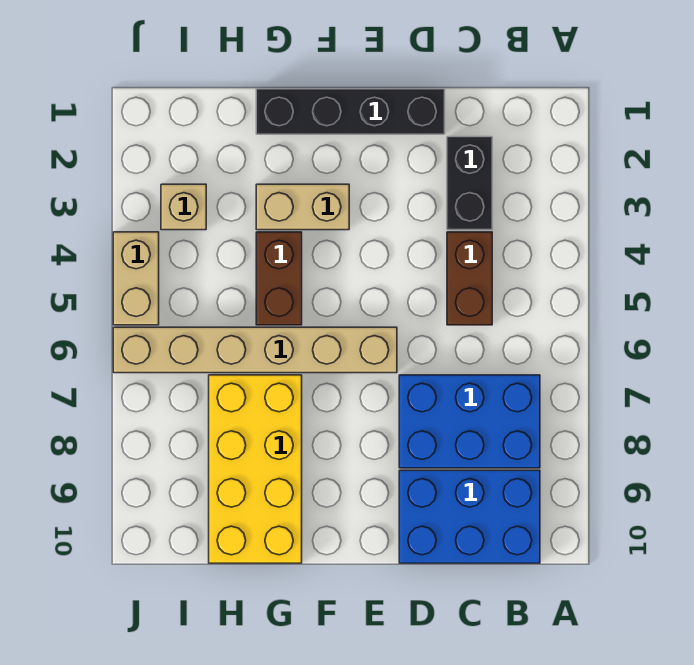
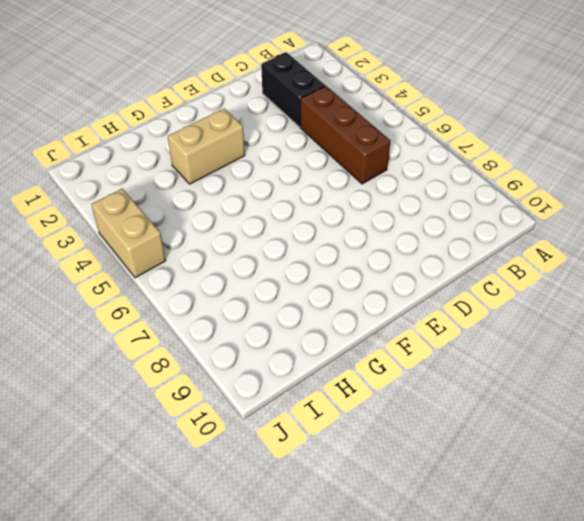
brown brick C4:C6 level 1 -> brown brick C4:C5 level 1
none -> blue brick B7:D8 level 1
none -> blue brick B9:D10 level 1

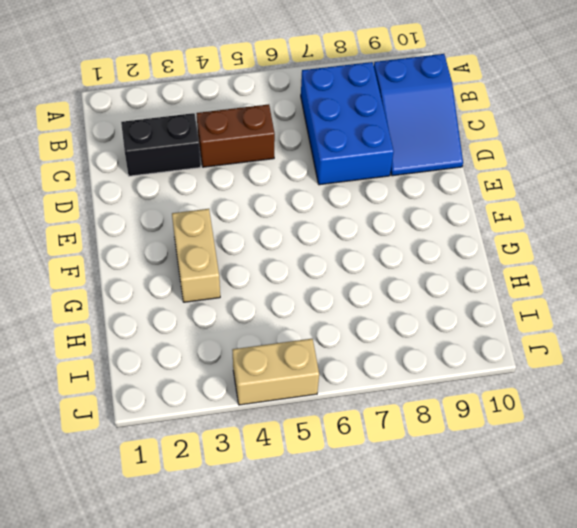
blue slope B9:D10 level 1 top B -> blue brick B9:D10 level 1
none -> black brick D1:G1 level 1
none -> tan brick E6:J6 level 1

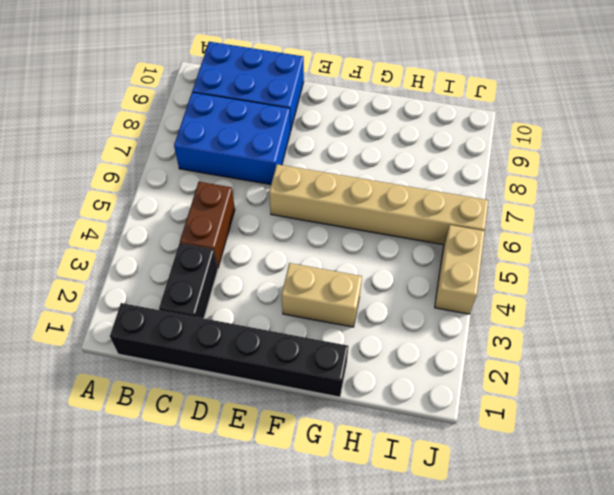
black brick B1:G1 level 1 -> black brick D1:G1 level 1
none -> brown brick G4:G5 level 1
none -> yellow brick G7:H10 level 1

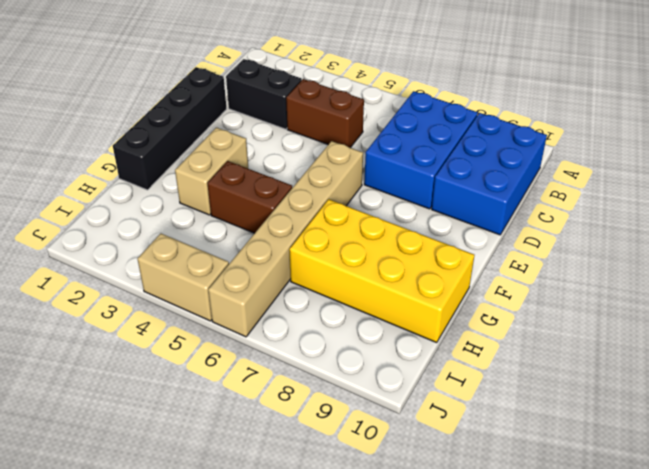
none -> tan brick I3 level 1

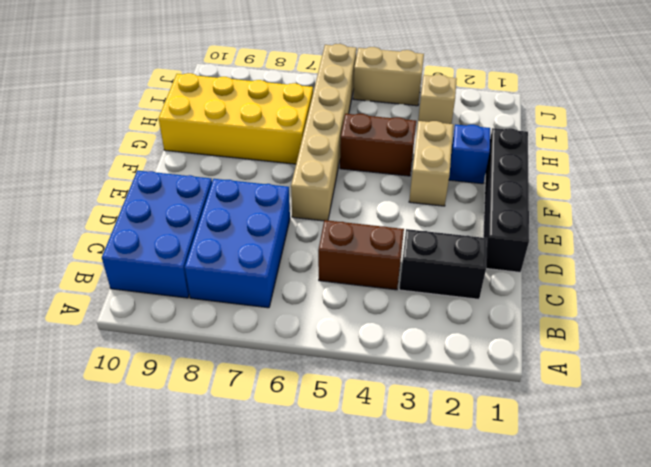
blue brick G2 level 1 -> none

